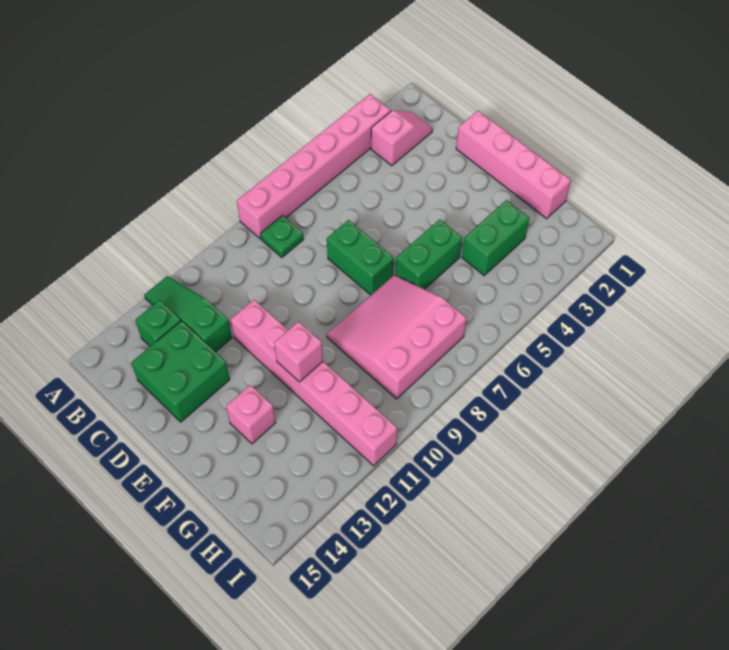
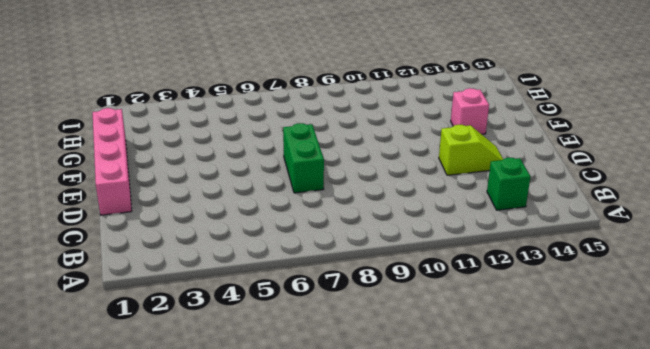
lime slope D12:D13 level 1 top 12 -> green brick C13:D14 level 1
none -> pink brick A3:A8 level 1
none -> green slope A12:C12 level 1 top C
none -> pink slope B2:B3 level 1 top 3

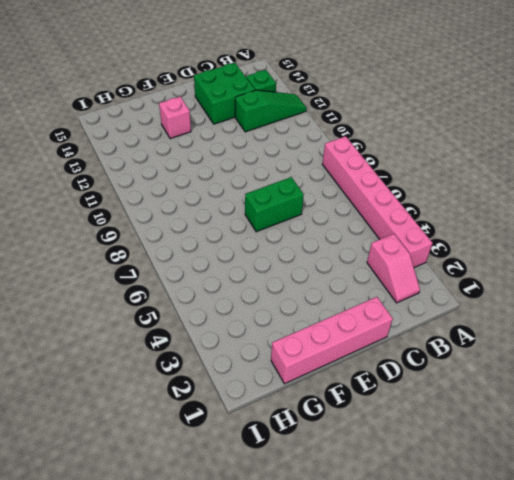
none -> green plate B8 level 1
none -> pink brick D11:I11 level 1
none -> green brick F5:F6 level 1

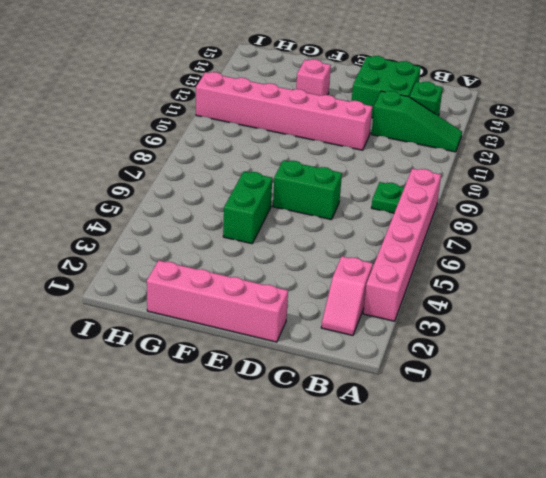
none -> pink slope F7:H9 level 1 top H
none -> green brick G3:G4 level 1
none -> pink brick F11 level 2

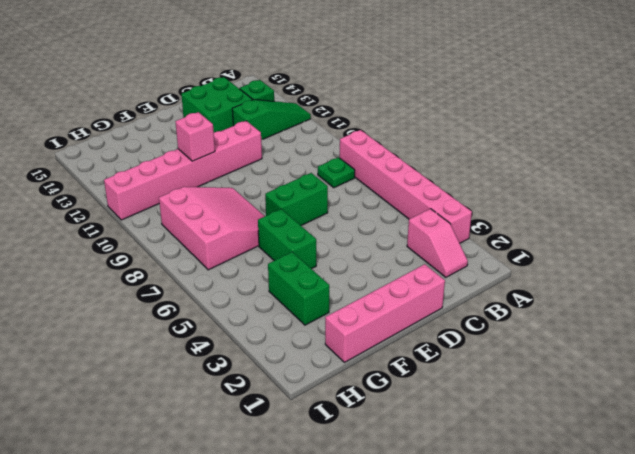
none -> pink brick F13 level 1

